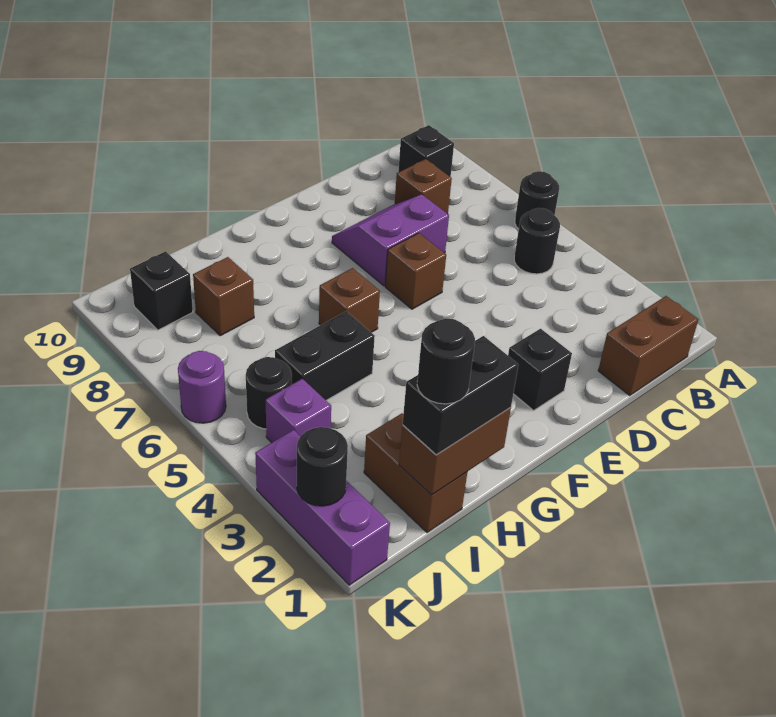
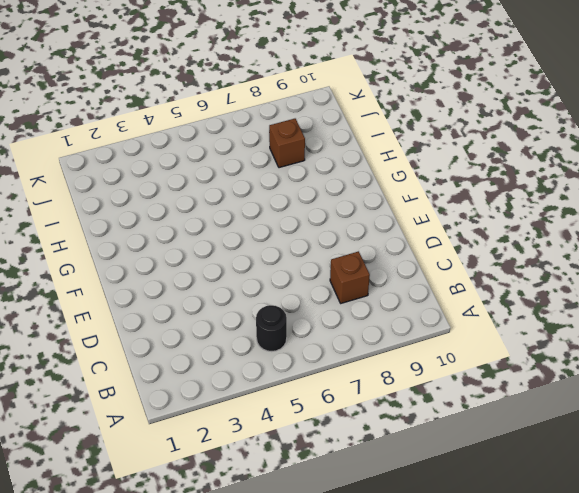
none -> black round brick A6 level 1
none -> brown brick B1:C1 level 1
none -> black brick B9 level 1

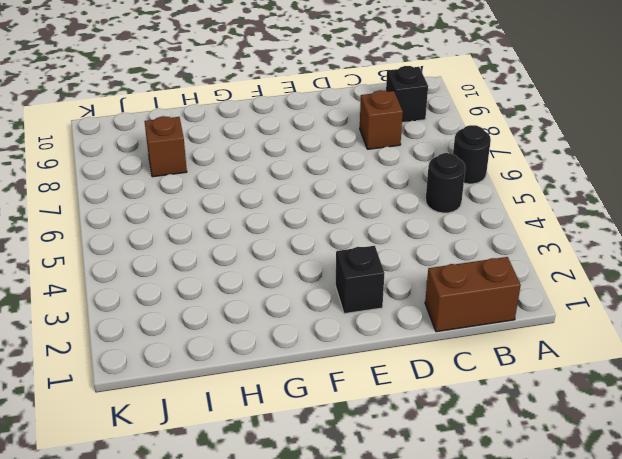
none -> purple slope D7:E8 level 1 top 7
none -> brown brick E6 level 1
none -> brown brick G6 level 1

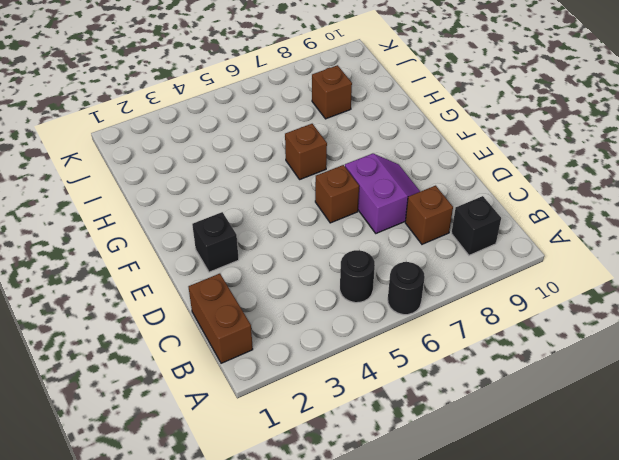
none -> black brick H5:I5 level 1
none -> brown brick I1:I2 level 1
none -> purple brick J4 level 1

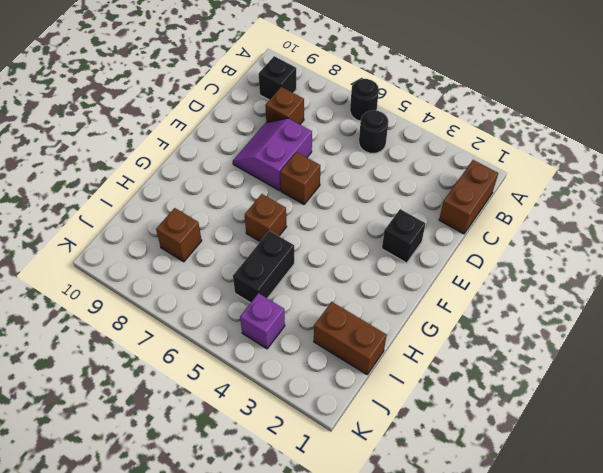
none -> black round brick J5 level 1
none -> black brick J9 level 1
none -> purple brick K1:K3 level 1

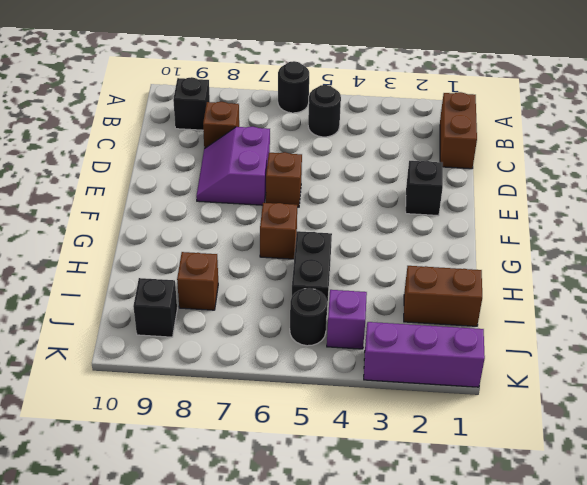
none -> purple round brick K6 level 1
none -> brown brick H1:I1 level 2
none -> black round brick K2 level 2

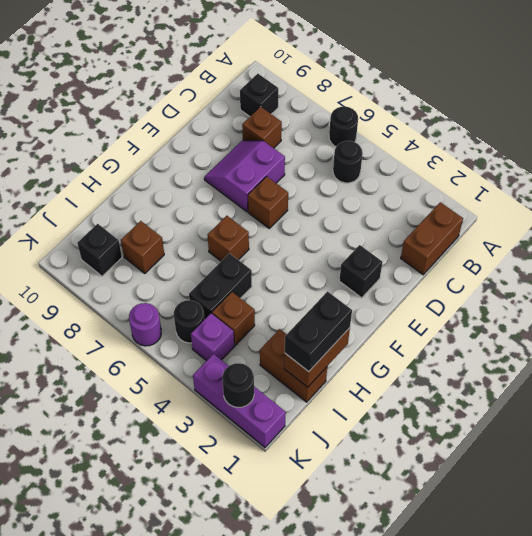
brown brick I4 level 1 -> none
none -> black round brick I1 level 4

